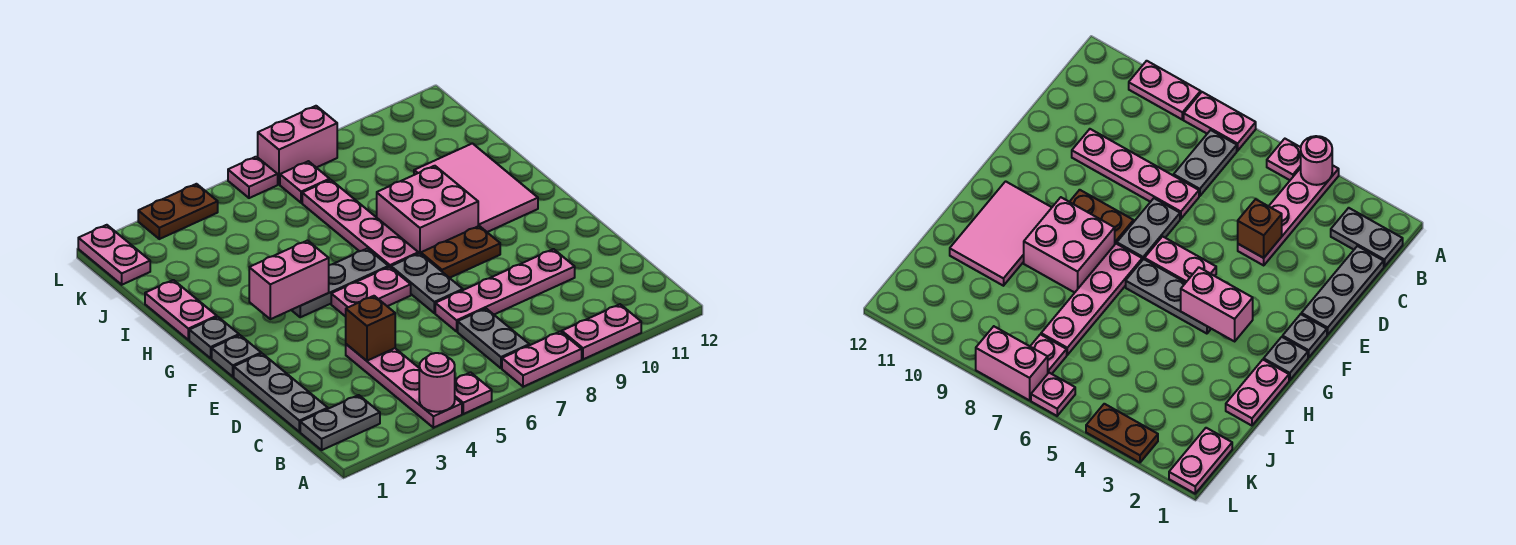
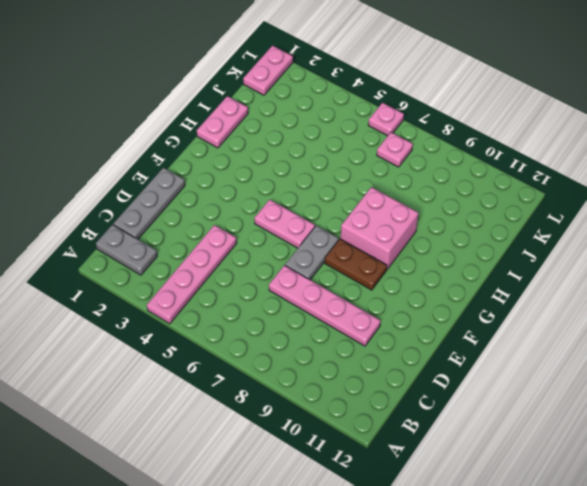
none -> pink plate A5 level 1
none -> pink plate A7:A8 level 1
none -> pink plate A9:A10 level 1

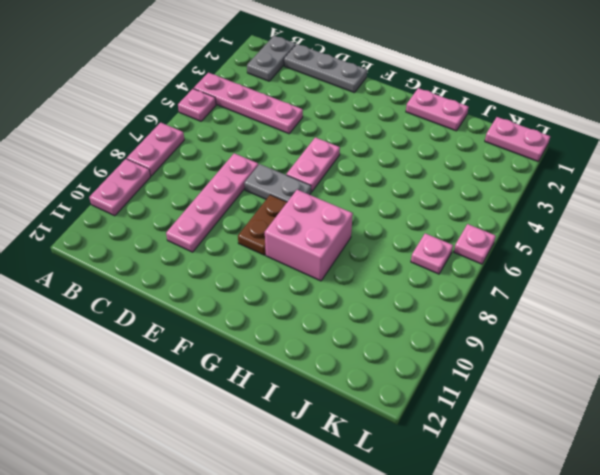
none -> grey plate B7:C7 level 1
none -> grey plate F1 level 1
none -> grey plate G1 level 1

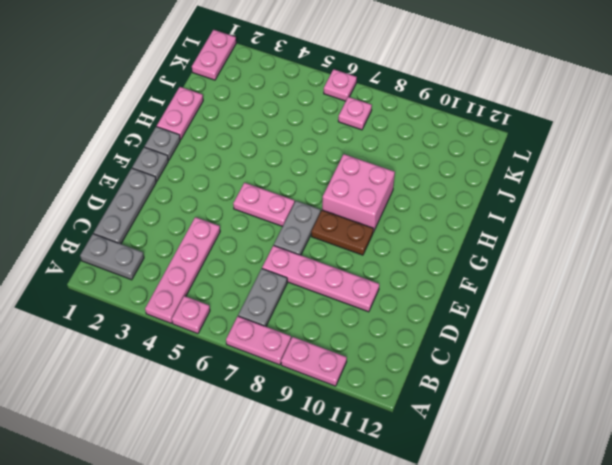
none -> grey plate G4:G6 level 1
none -> pink plate G7:J7 level 1
none -> pink tile G10:I11 level 1

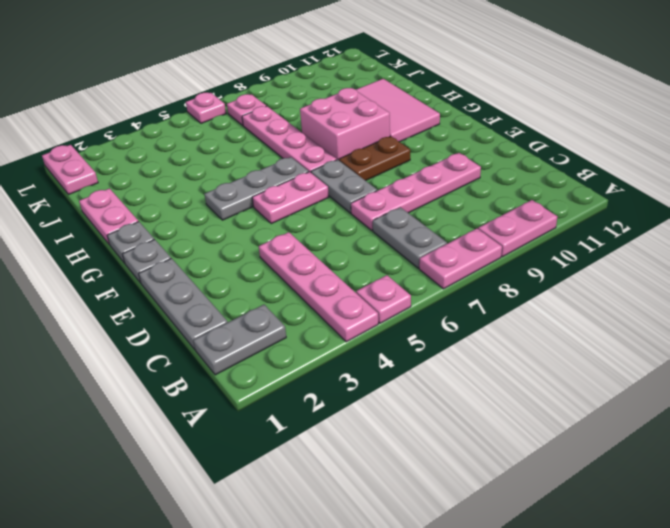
none -> brown plate L3:L4 level 1
none -> pink brick L7:L8 level 1
none -> pink round brick A4 level 2

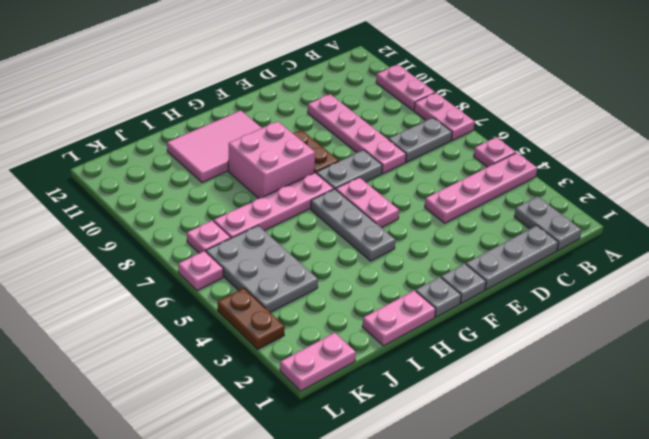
grey plate J4:K6 level 1 -> none
none -> pink brick L7:L8 level 1
none -> pink round brick A4 level 2
none -> brown brick D4 level 2

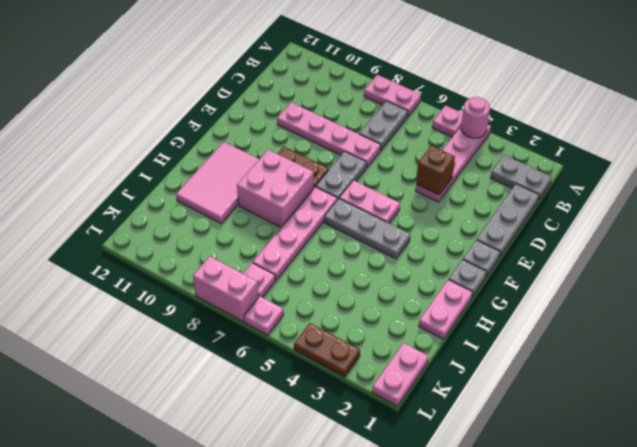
none -> pink plate A9:A10 level 1
none -> pink brick G3:G4 level 2

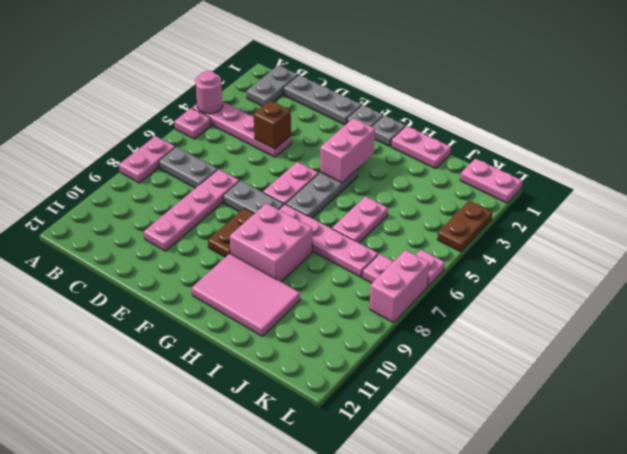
pink plate I5:I6 level 1 -> pink plate A9:A10 level 1

